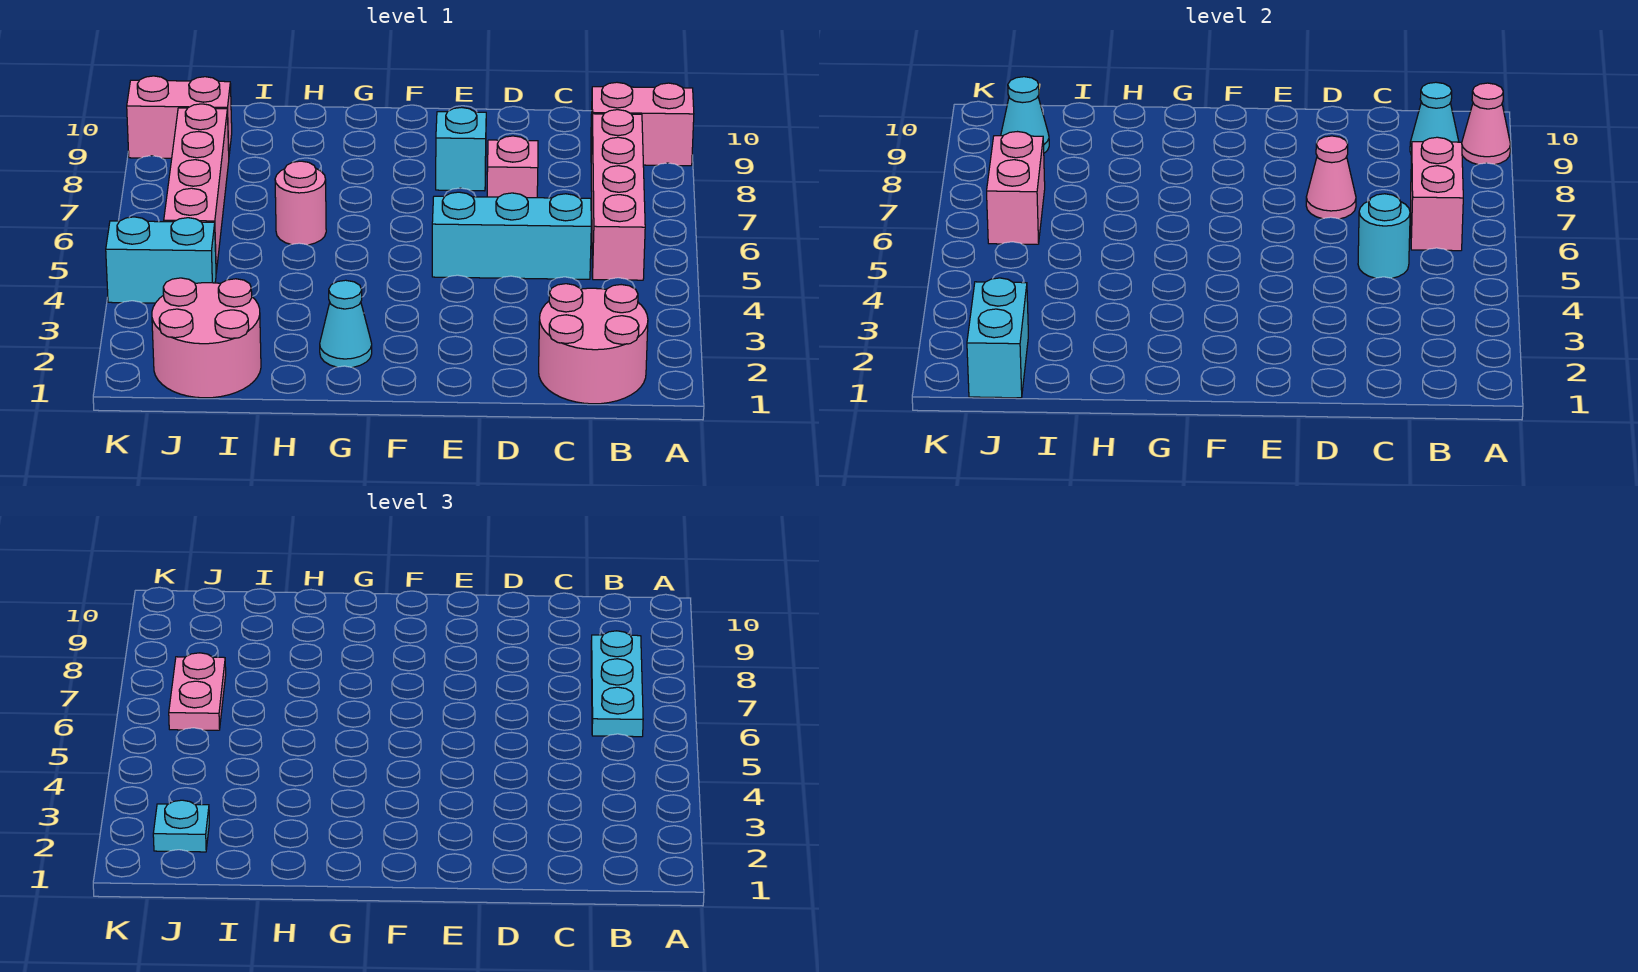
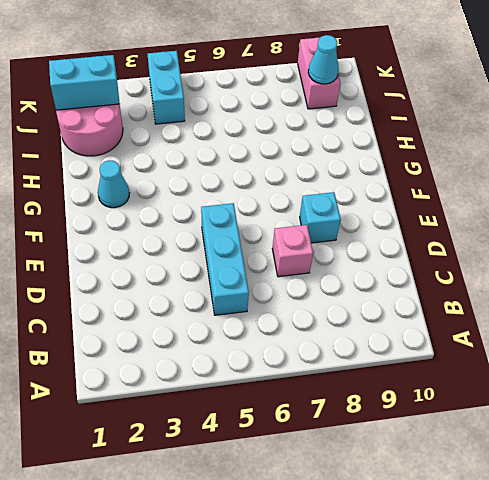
none -> pink brick A9:B9 level 1
none -> pink round brick B1:C2 level 1
none -> pink brick B5:B8 level 1

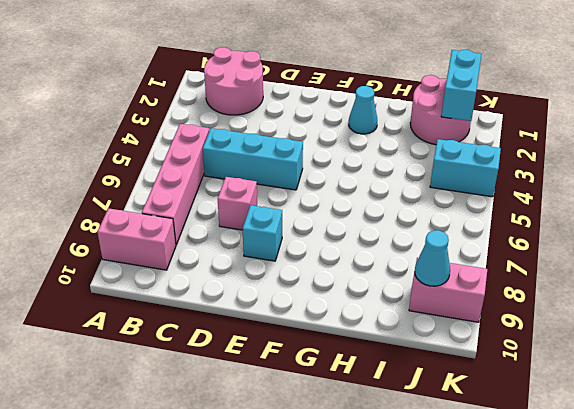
none -> pink round brick H6 level 1
none -> pink brick J5:J8 level 1
none -> pink cone A9 level 2

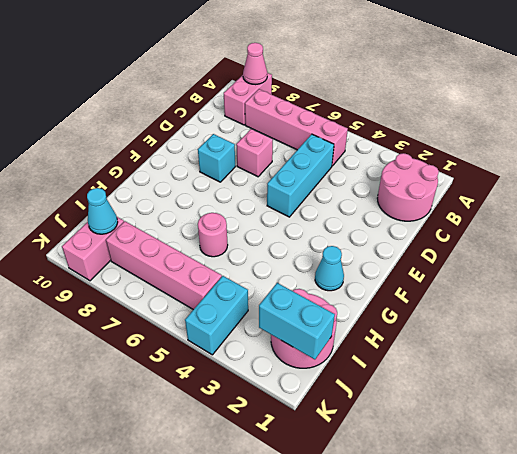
none -> pink brick B6:B7 level 2
none -> cyan cone B9 level 2
none -> cyan round brick C5 level 2

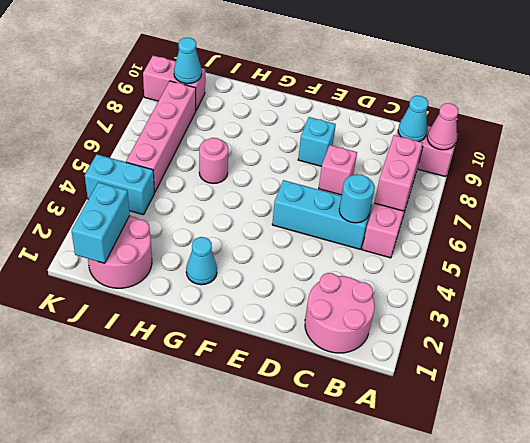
none -> pink cone D7 level 2
none -> pink brick J6:J7 level 2
none -> cyan plate B6:B8 level 3

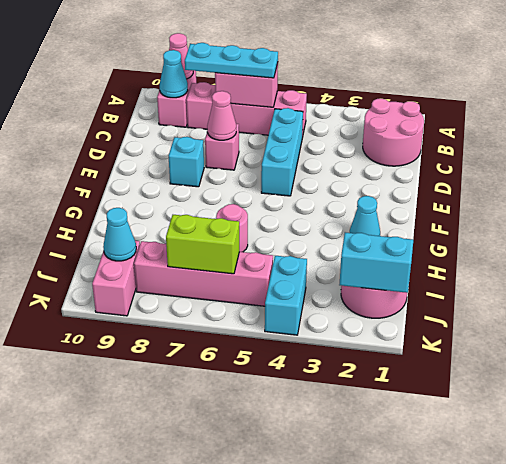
lime brick J6:J7 level 2 -> pink brick J6:J7 level 2
none -> cyan round brick C5 level 2
none -> cyan plate J2 level 3
none -> pink plate J6:J7 level 3

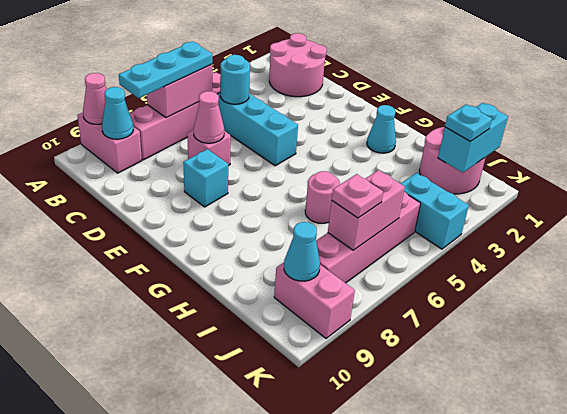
pink plate J7 level 3 -> pink plate J6:J7 level 3

